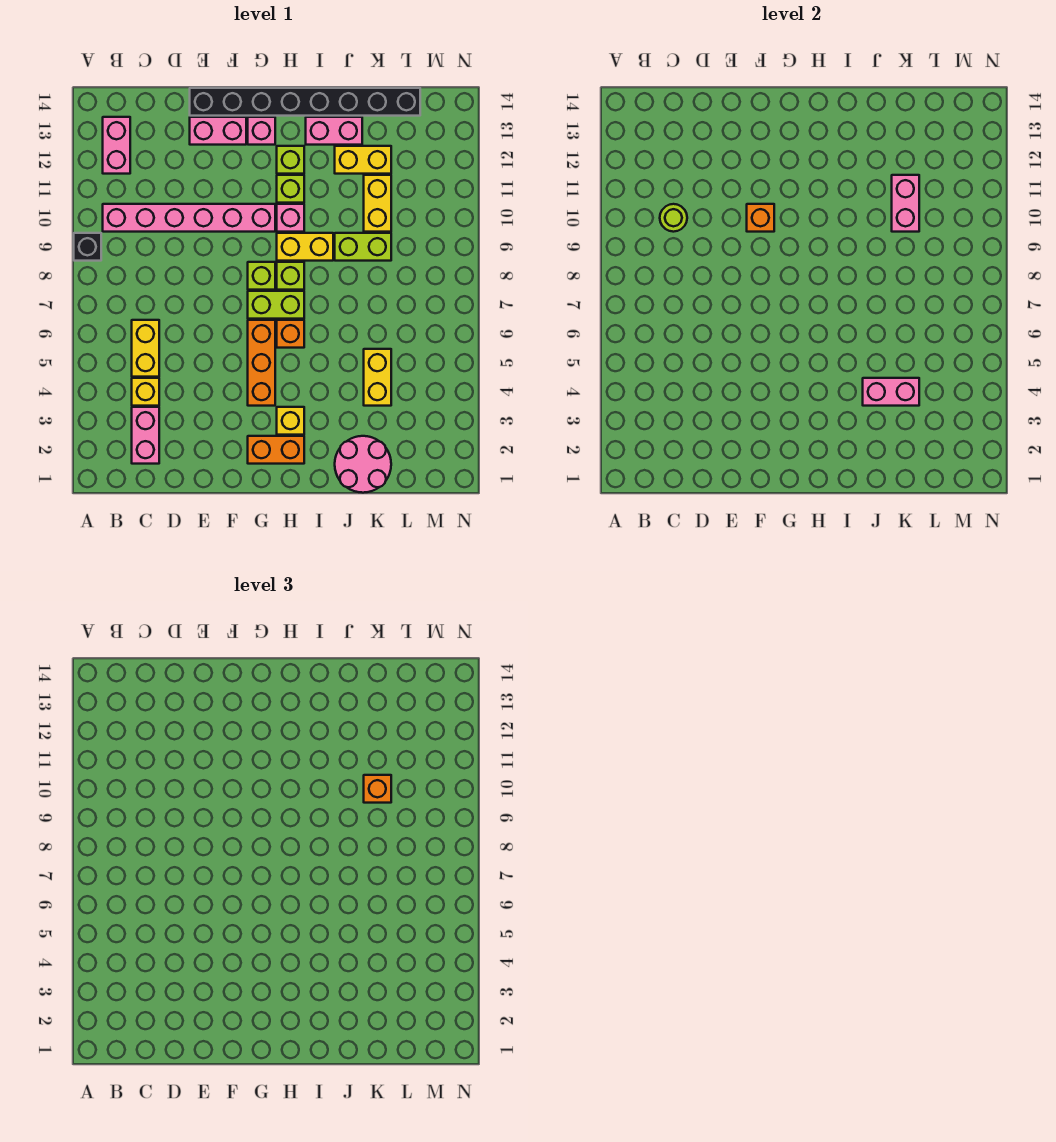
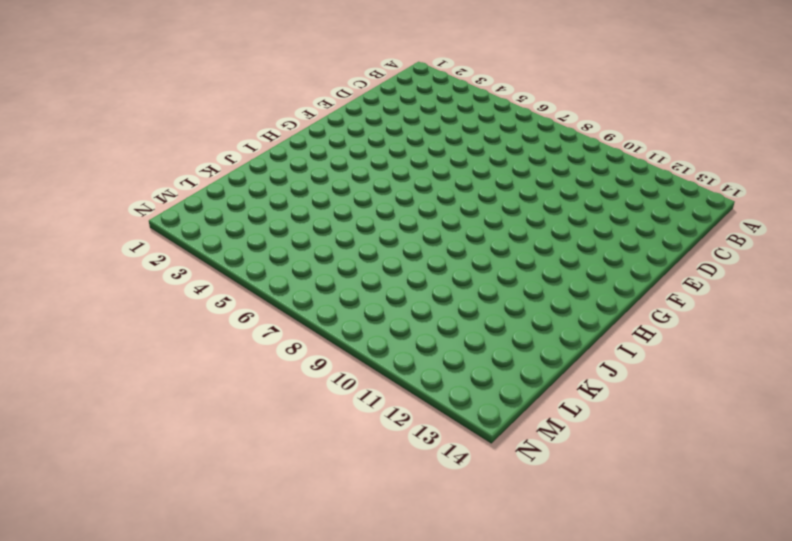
none -> black brick A9 level 1
none -> pink brick B10:G10 level 1
none -> pink brick B12:B13 level 1
none -> pink brick C2:C3 level 1

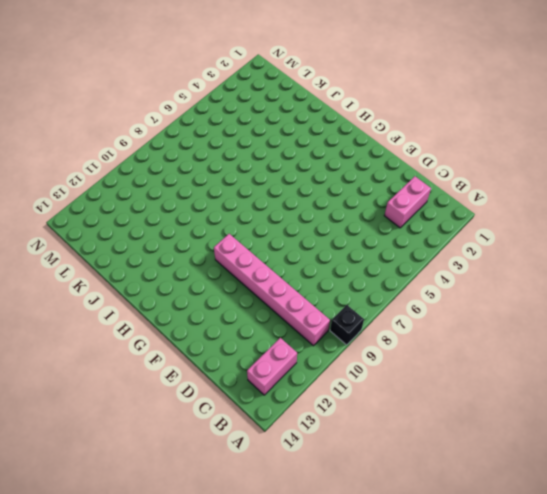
none -> yellow brick C4 level 1
none -> yellow brick C5:C6 level 1
none -> pink brick E13:F13 level 1
none -> black brick E14:L14 level 1

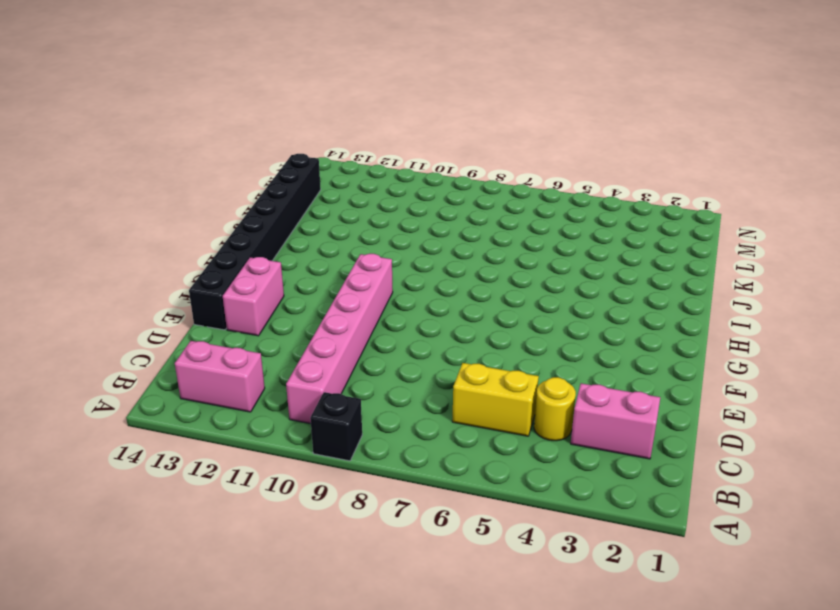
yellow round brick C4 level 1 -> yellow brick C4 level 1
none -> orange brick G2:H2 level 1
none -> orange brick G4:G6 level 1
none -> lime brick G7:H7 level 1
none -> lime brick G8 level 1

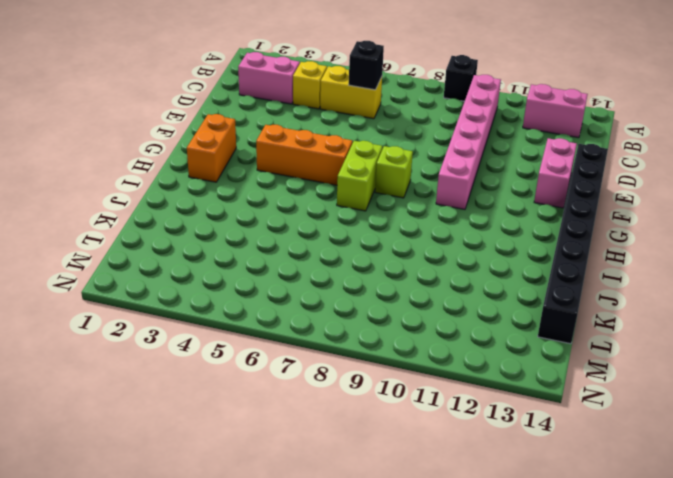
black brick C6 level 2 -> none
none -> pink brick G13 level 1
none -> yellow brick H3 level 1
none -> orange brick H6 level 1
none -> lime brick H8 level 1

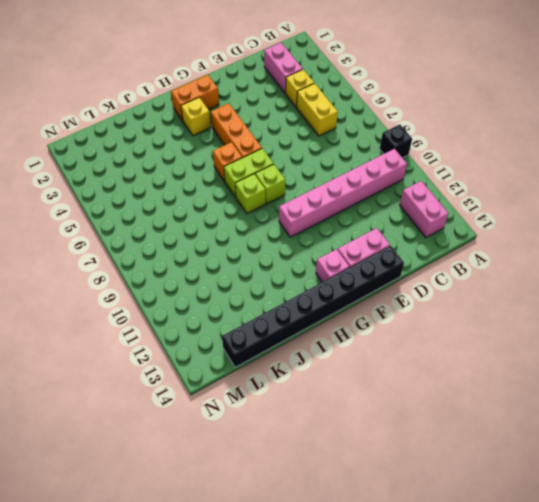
none -> yellow brick H9:I9 level 1
none -> pink brick H10 level 1
none -> lime brick H11 level 1
none -> lime brick H12 level 1

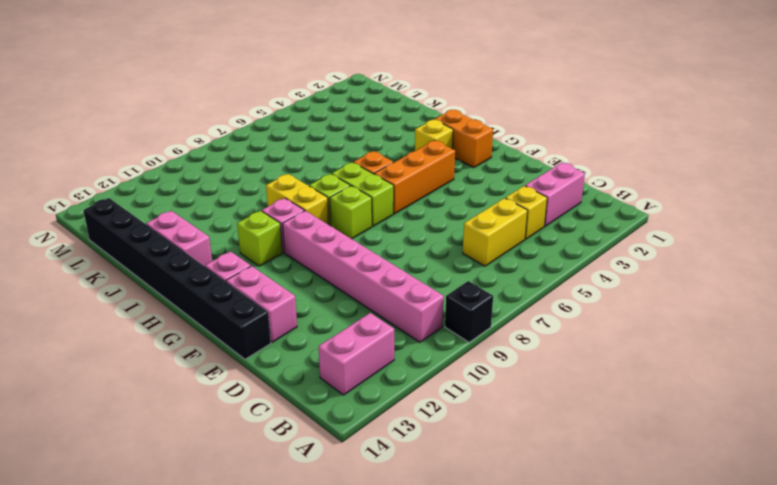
none -> lime brick H12 level 1
none -> pink round brick J1:K2 level 1
none -> lime brick J9:K9 level 1
none -> yellow brick J12:K12 level 1

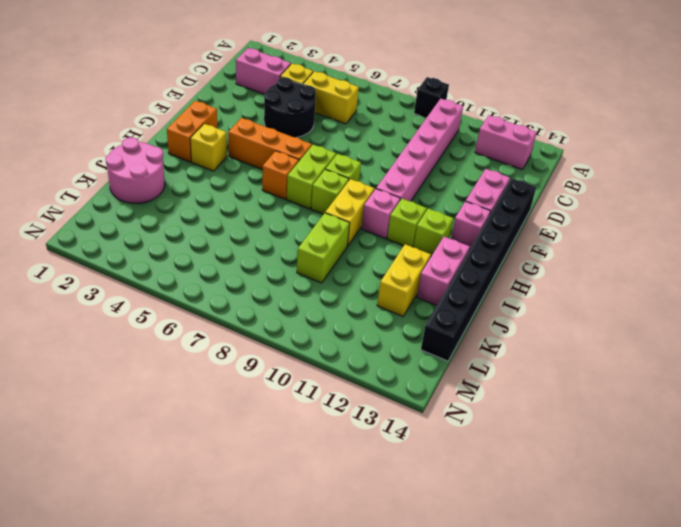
black round brick D4:E5 level 1 -> none
none -> yellow brick K4:K5 level 1
none -> yellow brick K10:K11 level 1
none -> lime round brick C10 level 2
none -> orange brick F10 level 2

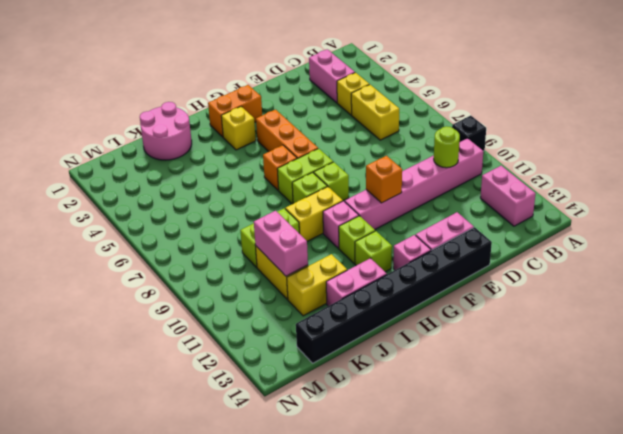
none -> yellow brick K4:K5 level 1
none -> pink brick J4:K4 level 2
none -> orange brick K10 level 3

